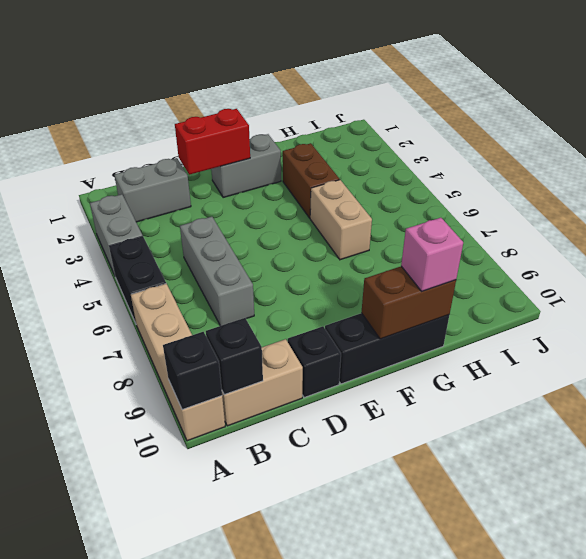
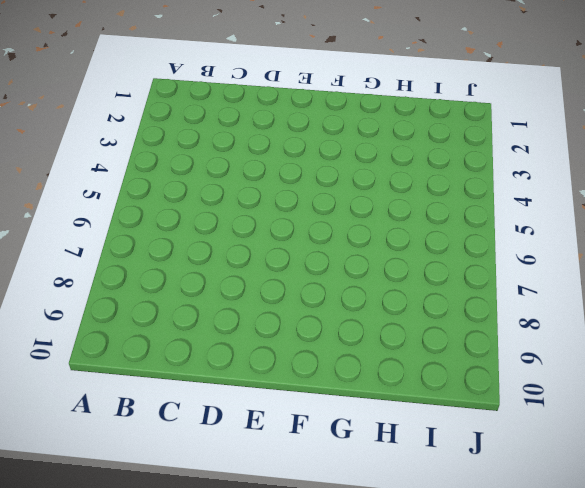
none -> grey brick A3:A4 level 1
none -> black brick A5:A6 level 1
none -> tan brick A7:A10 level 1

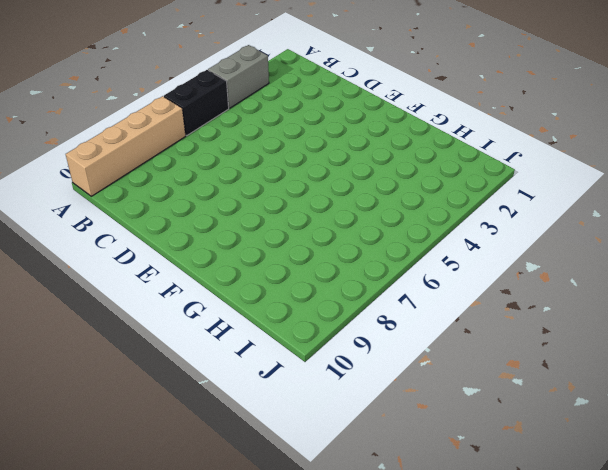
none -> grey brick B2:C2 level 1
none -> tan brick B10:C10 level 1
none -> grey brick C5:C7 level 1

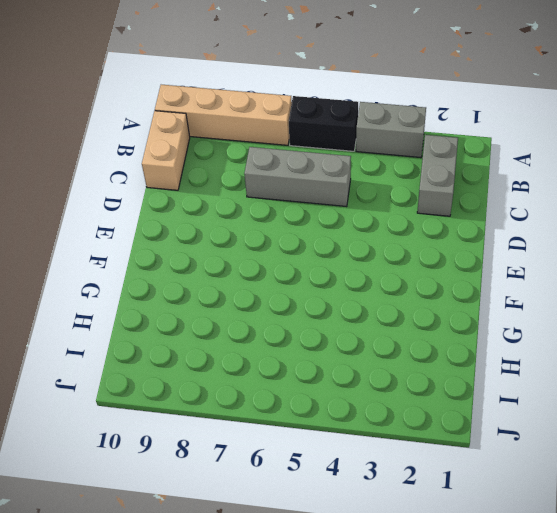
none -> black brick D10 level 1
none -> grey brick E2:F2 level 1
none -> black brick E10:G10 level 1

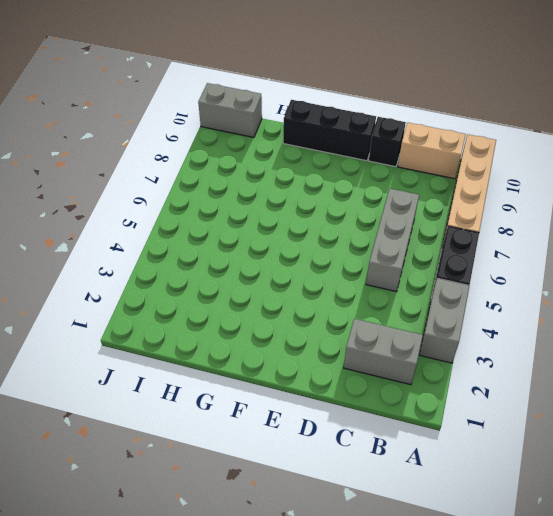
grey brick I10:J10 level 1 -> grey brick E2:F2 level 1
none -> brown brick G3:G4 level 1
none -> tan brick G5:G6 level 1
none -> black brick A10 level 2

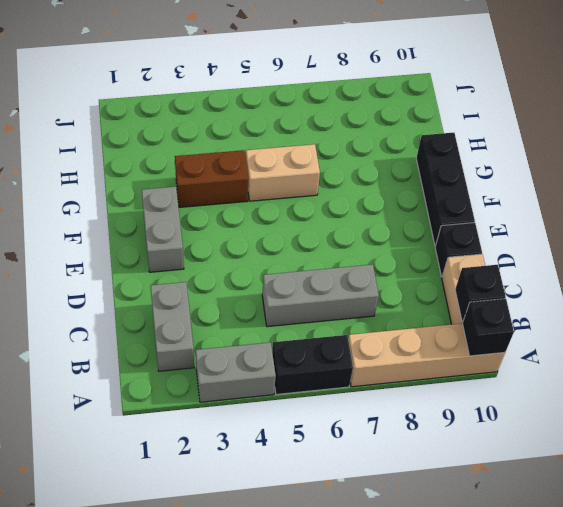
none -> red brick D2:E2 level 2
none -> brown brick F10:G10 level 2
none -> pink brick G10 level 3

